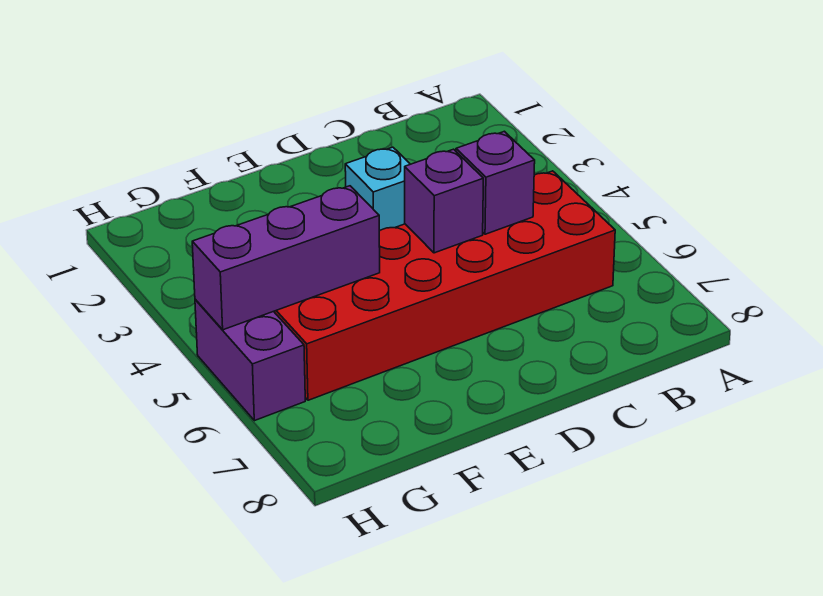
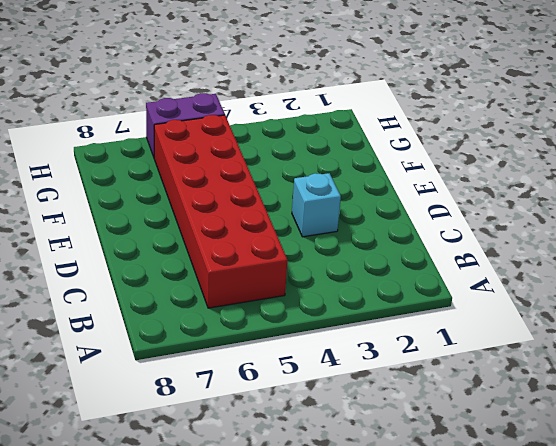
none -> purple brick C5 level 2
none -> purple brick D5 level 2

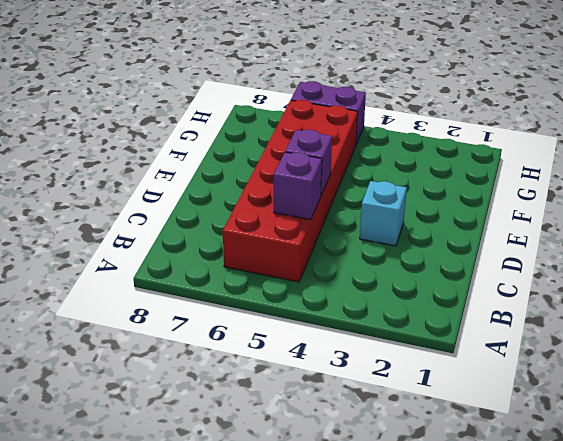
none -> purple brick F5:H5 level 2

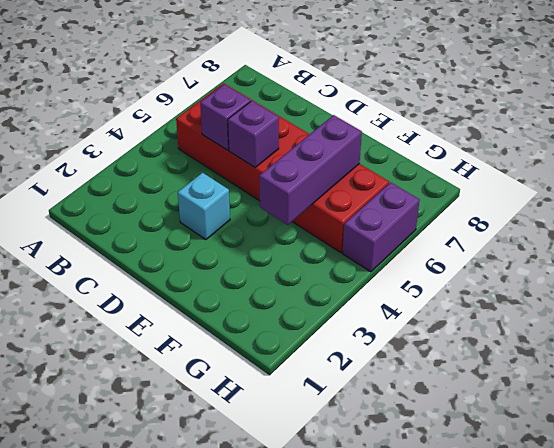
purple brick F4:F6 level 2 -> purple brick F5:H5 level 2

